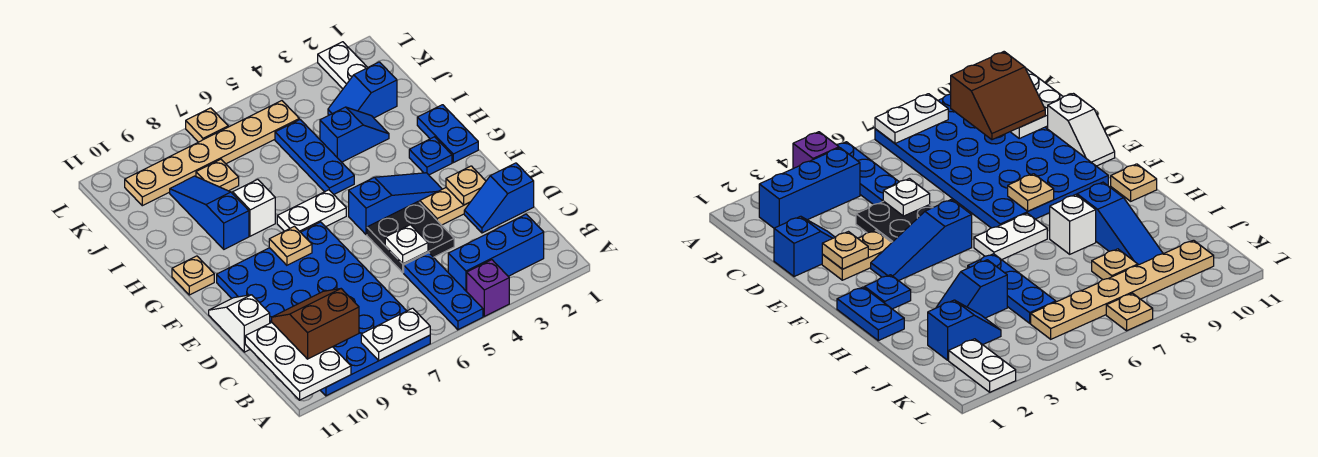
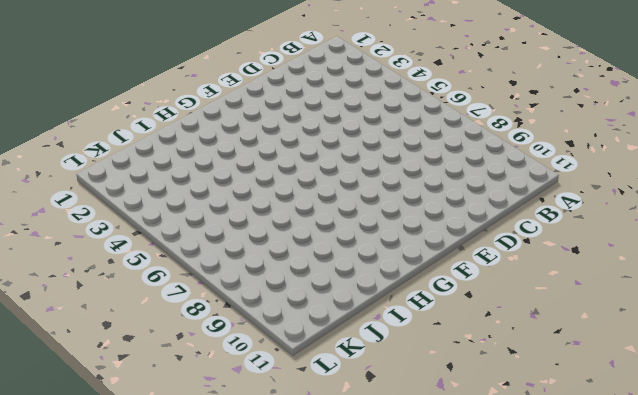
none -> purple brick A4 level 1
none -> blue plate A5:C5 level 1
none -> blue plate A7:F10 level 1

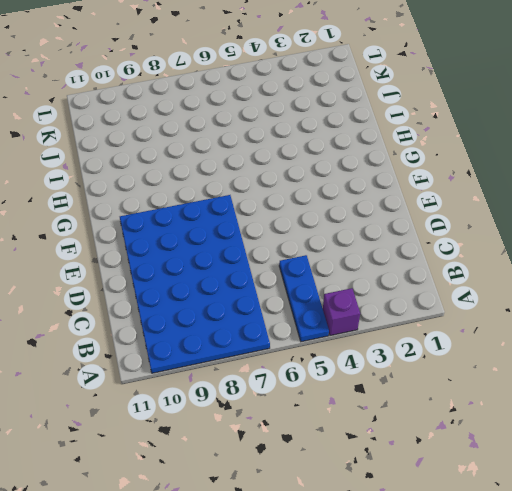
none -> blue brick B2:B4 level 1
none -> blue slope D1:D2 level 1 top 1
none -> black plate D4:E5 level 1

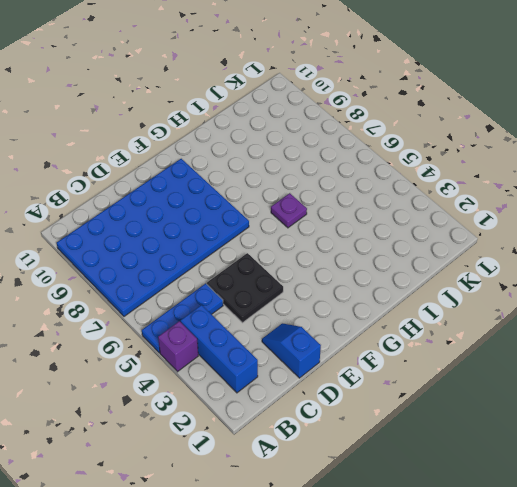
purple plate H6 level 1 -> none
none -> white slope D11:E11 level 1 top D
none -> tan plate E2:E3 level 1
none -> blue slope F3:F5 level 1 top 5

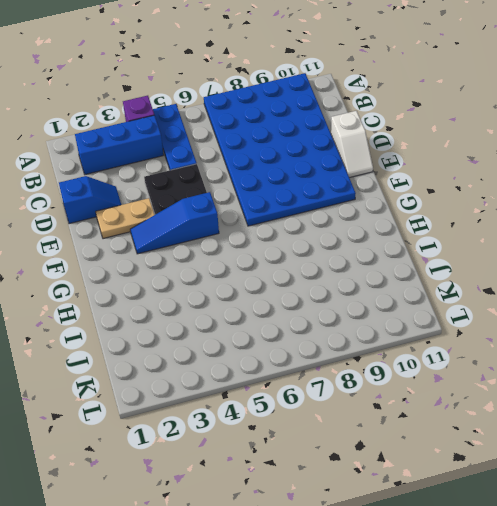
none -> blue plate G1:H1 level 1
none -> blue plate G2 level 1
none -> white plate G6:G7 level 1

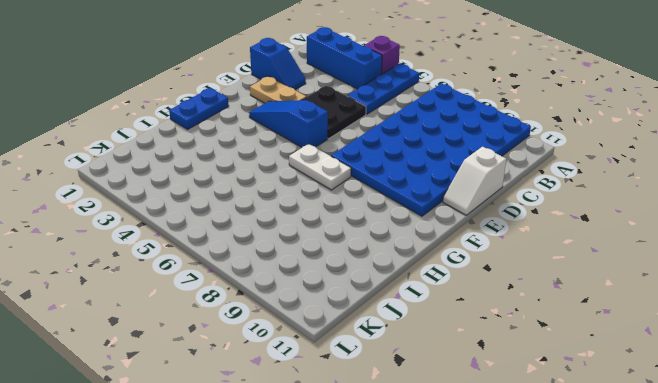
none -> blue plate G2 level 1
none -> tan plate G11 level 1
none -> blue plate H5:J5 level 1

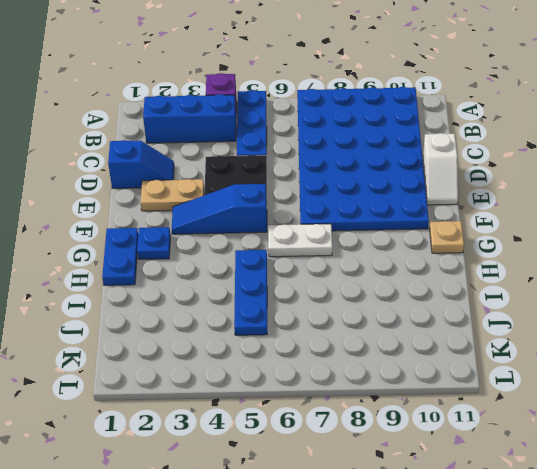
none -> white brick H8 level 1
none -> blue slope H9:J9 level 1 top H
none -> blue slope I3:I4 level 1 top 4

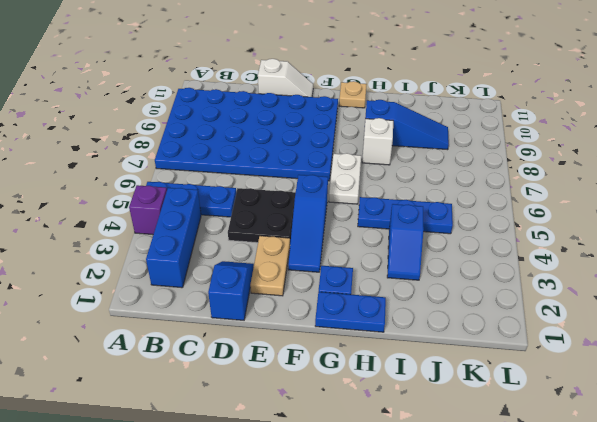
none -> blue slope J2:J3 level 1 top 2
none -> tan plate J8 level 1
none -> white plate K2:L2 level 1

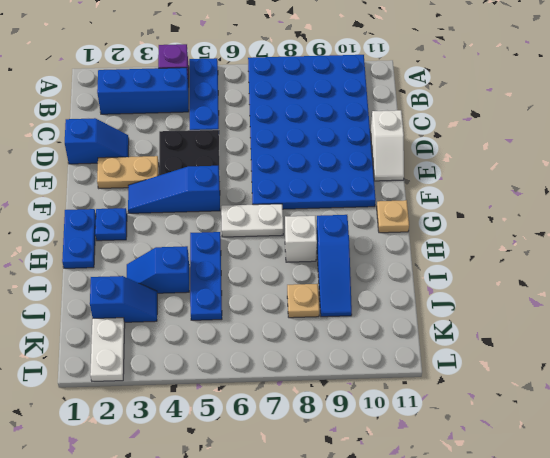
none -> tan plate K5:K10 level 1
none -> tan plate L7 level 1
none -> white plate A7:A8 level 2

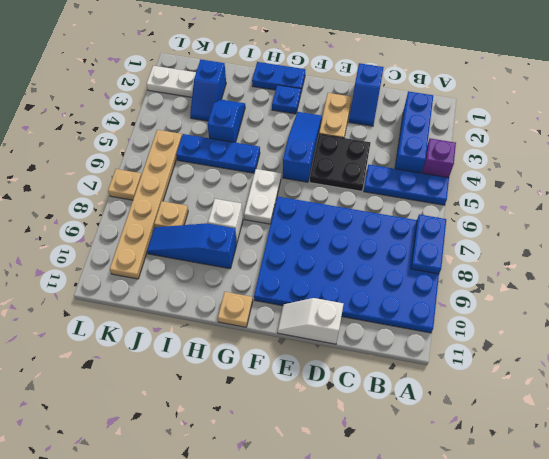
blue plate A7:A8 level 2 -> white plate A7:A8 level 2
none -> white plate A10:C11 level 2
none -> white plate D5 level 2
none -> tan plate E2 level 2

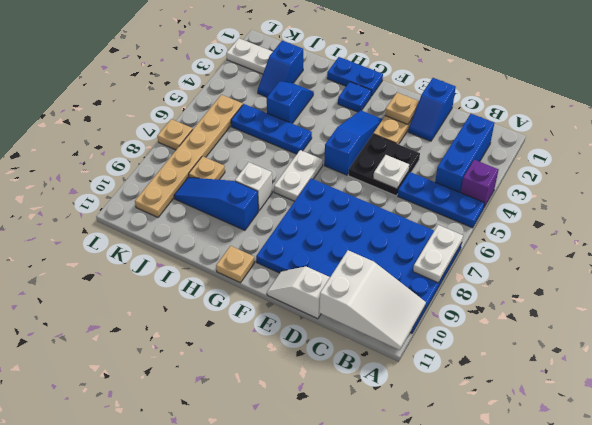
white slope A10:C11 level 2 top C -> white plate A10:C11 level 2
none -> tan plate F8 level 2
none -> brown slope B9:C10 level 3 top B

